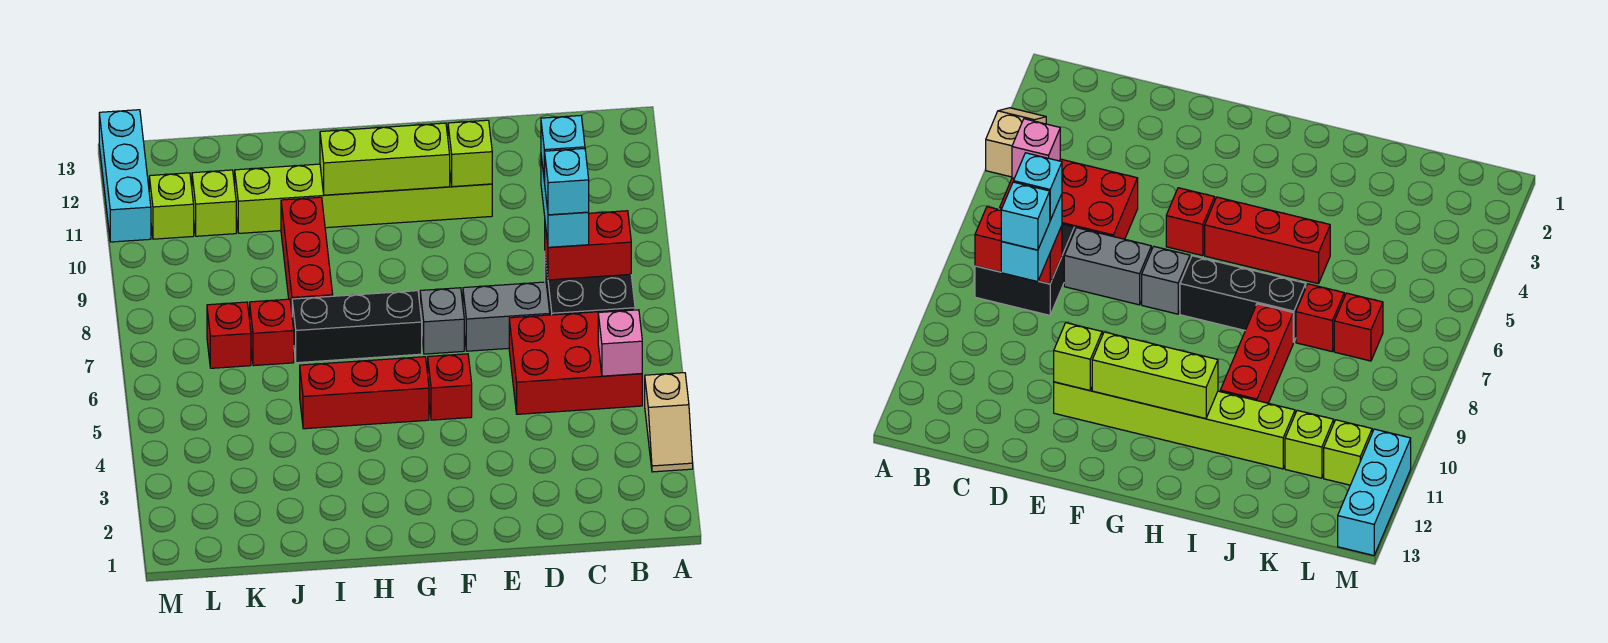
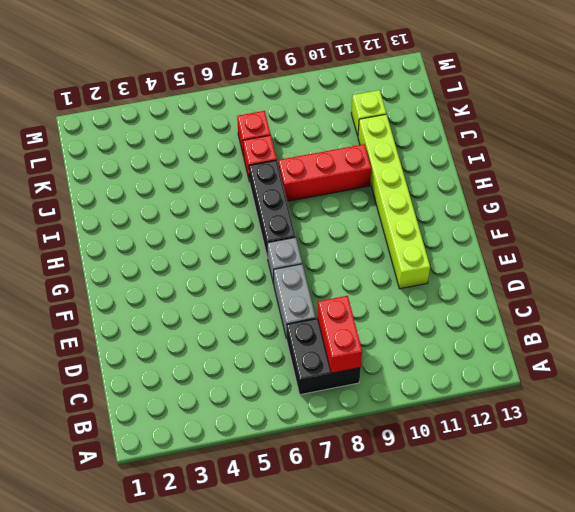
none -> tan slope A3:A4 level 1 top 4
none -> red brick B5:D6 level 1
none -> red brick F5 level 1

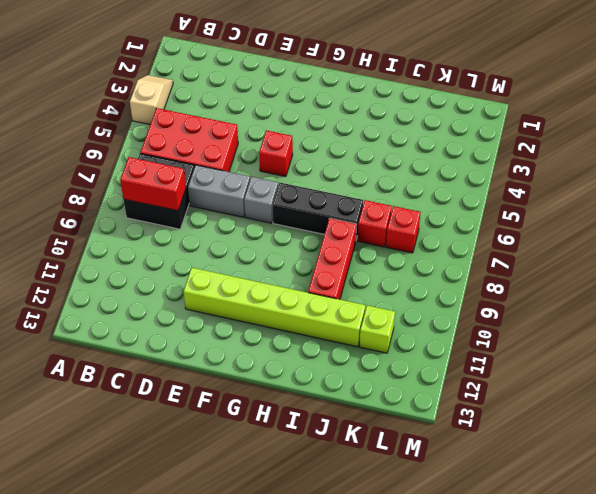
none -> red brick G5:I5 level 1
none -> lime brick L11 level 1
none -> cyan brick M11:M13 level 1

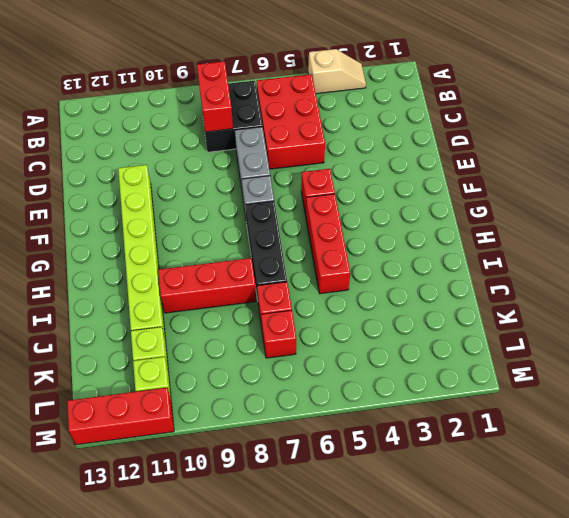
red brick M11:M13 level 1 -> cyan brick M11:M13 level 1
none -> pink brick B5 level 2
none -> lime brick E11 level 2
none -> lime brick F11:H11 level 2

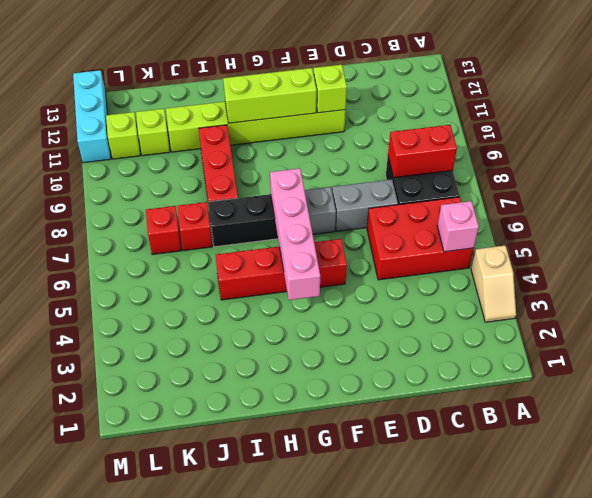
pink brick G4:G7 level 2 -> none
none -> cyan brick C8:C9 level 3
none -> cyan brick C8 level 4
none -> cyan brick C9 level 4

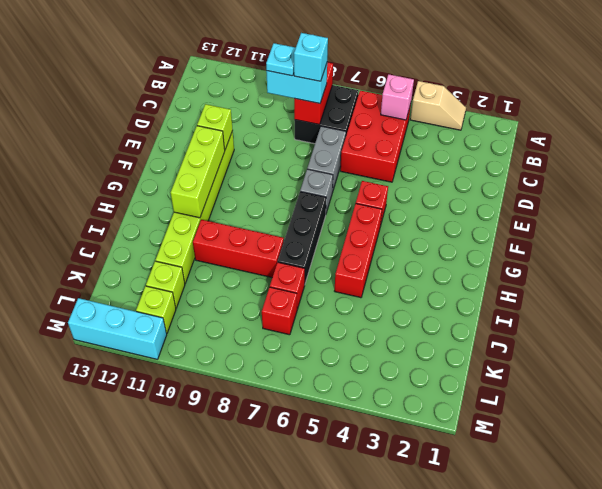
cyan plate C9 level 4 -> cyan brick C9 level 4

